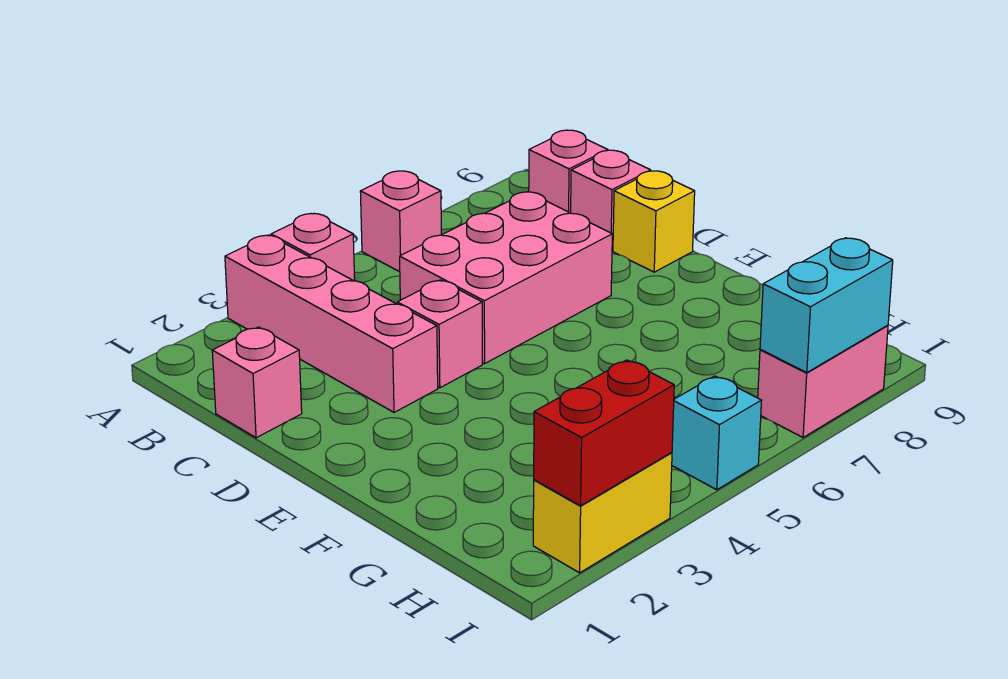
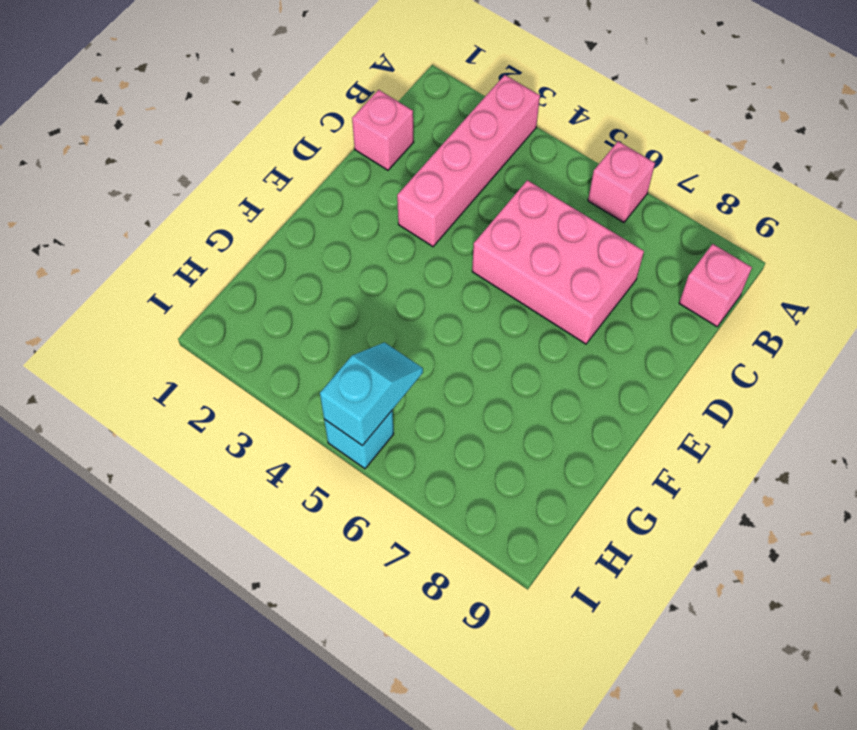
cyan slope H5:I5 level 2 top I -> none
none -> pink brick A4 level 1
none -> pink brick C9 level 1
none -> pink brick D4 level 1

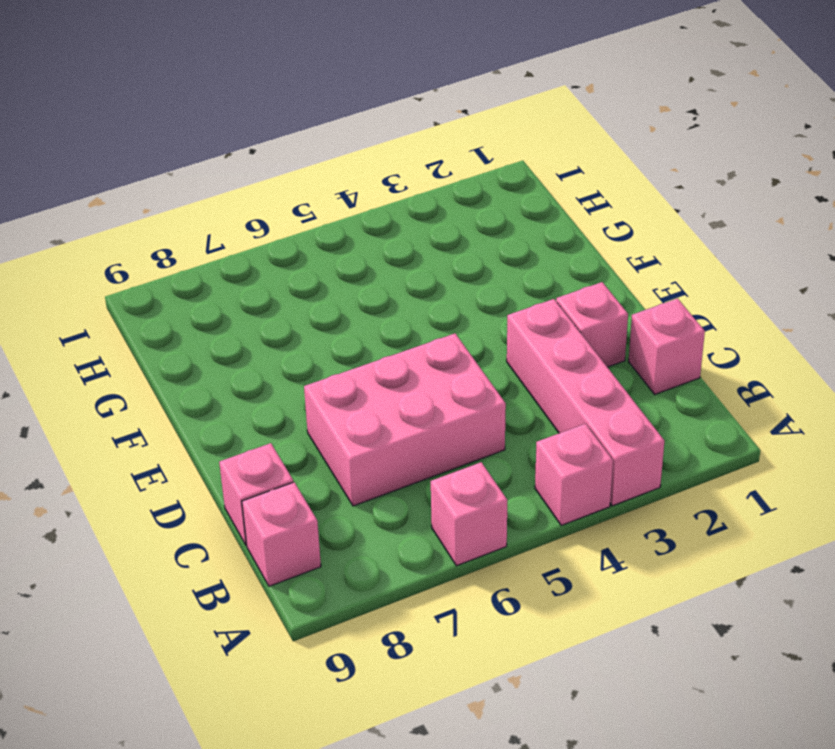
pink brick D2 level 1 -> pink brick D4 level 1
none -> yellow brick D9 level 1
none -> yellow brick I2:I3 level 1
none -> cyan brick I5 level 1

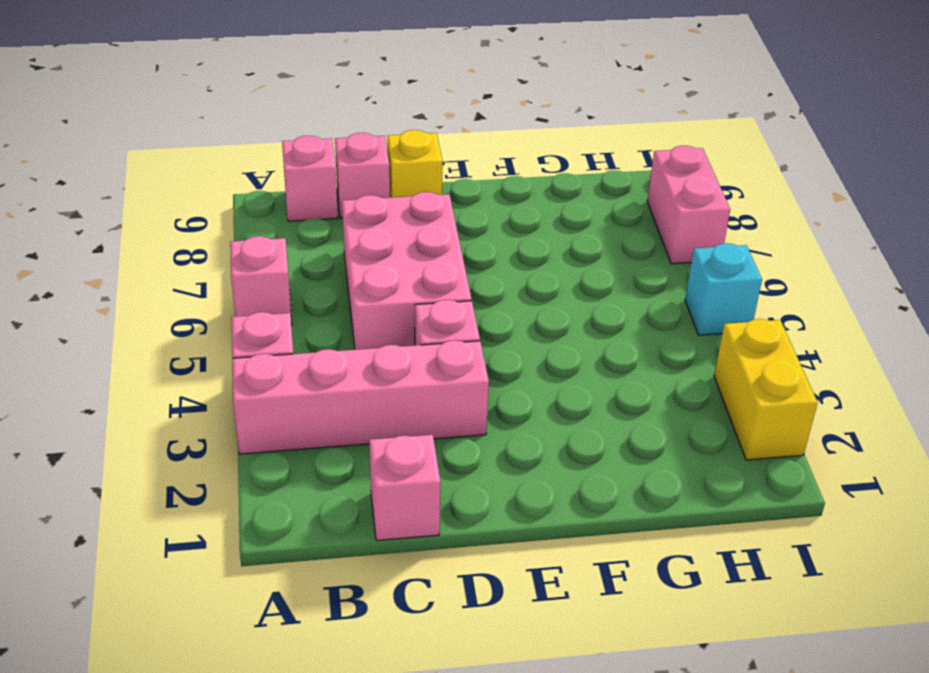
none -> red brick I2:I3 level 2
none -> cyan brick I7:I8 level 2

